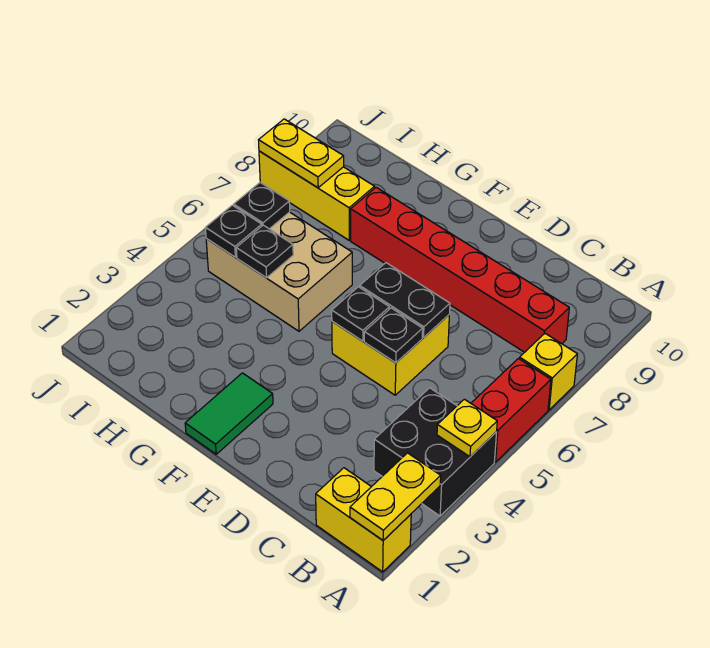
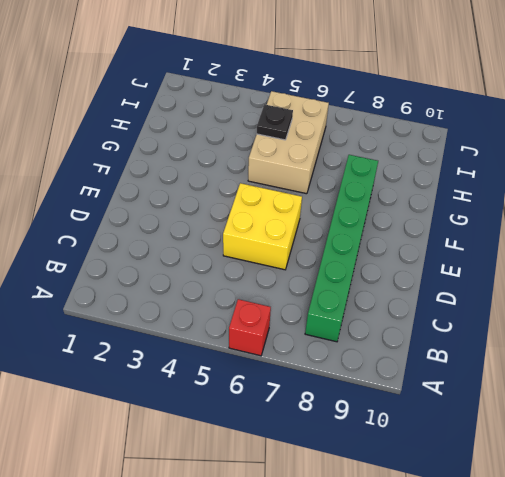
red brick A6 level 1 -> red brick A5:A6 level 1
green brick B8:G8 level 1 -> red brick B8:G8 level 1
none -> yellow brick A1:B1 level 1
none -> black brick A3:B4 level 1
none -> yellow brick A7 level 1

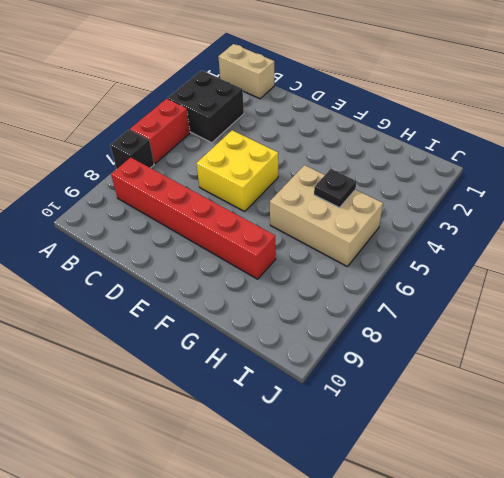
tan brick A1:B1 level 1 -> yellow brick A1:B1 level 1
black brick A7 level 1 -> yellow brick A7 level 1
none -> green tile F1:F2 level 1
none -> yellow brick H8:J8 level 1
none -> yellow plate A1:A2 level 2

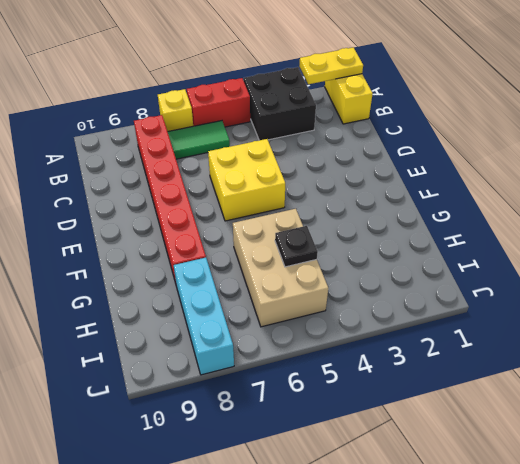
green tile B6:B7 level 1 -> green tile F1:F2 level 1
cyan brick H8:J8 level 1 -> yellow brick H8:J8 level 1
none -> yellow plate A4 level 2
none -> black plate D5 level 2
none -> black plate D6:E6 level 2

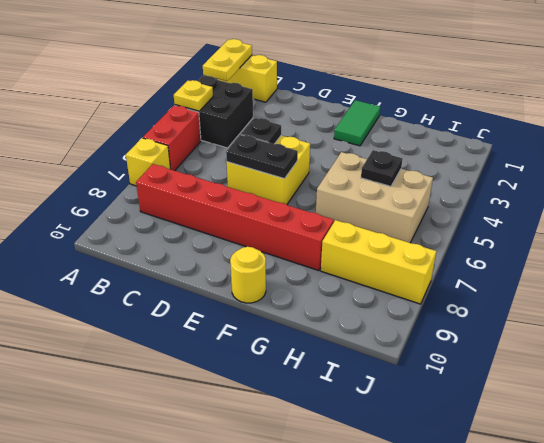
yellow round brick F10 level 1 -> none
none -> black plate E5 level 2
none -> black plate I5 level 2
none -> black plate I6 level 2

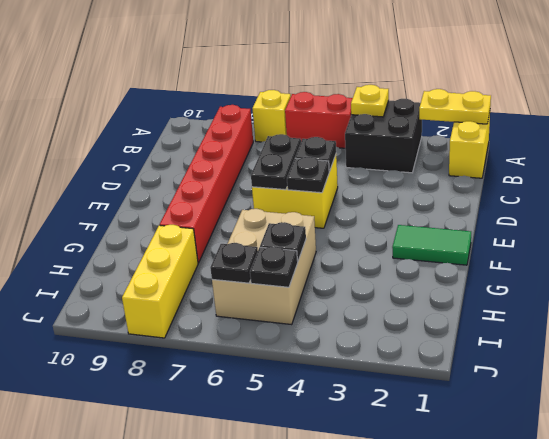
none -> yellow plate I8:J8 level 2

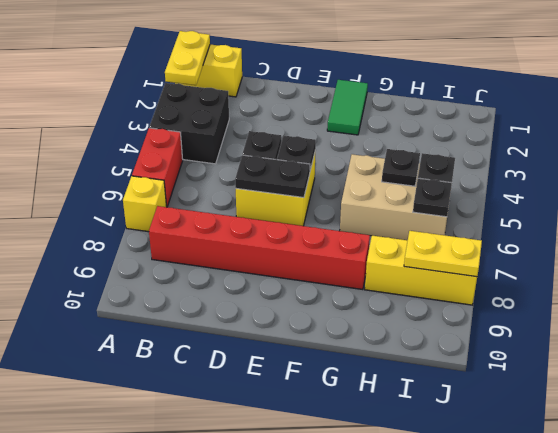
none -> yellow plate A4 level 2

